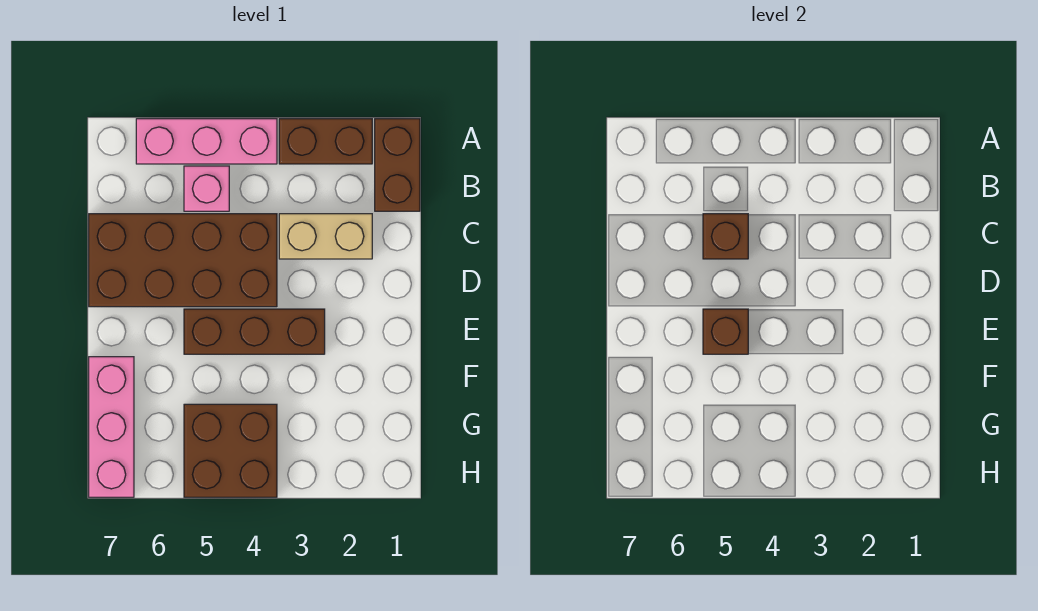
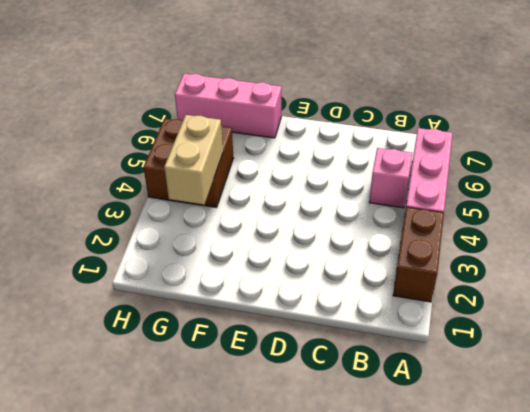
tan brick G3:G4 level 2 -> tan brick C2:C3 level 1
none -> brown brick A1:B1 level 1
none -> brown brick C4:D7 level 1

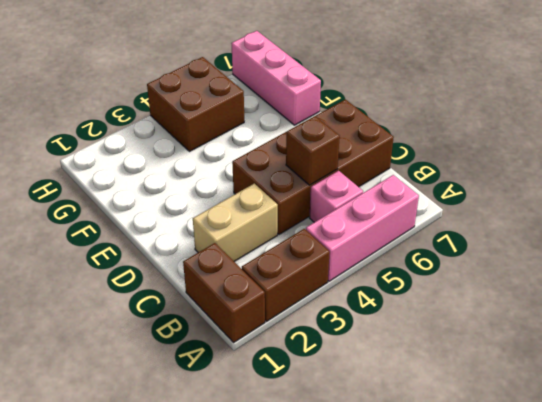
none -> brown brick E3:E5 level 1
none -> brown brick E5 level 2

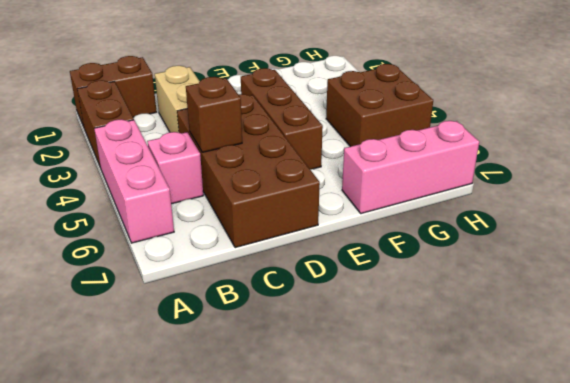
none -> brown brick E5 level 2

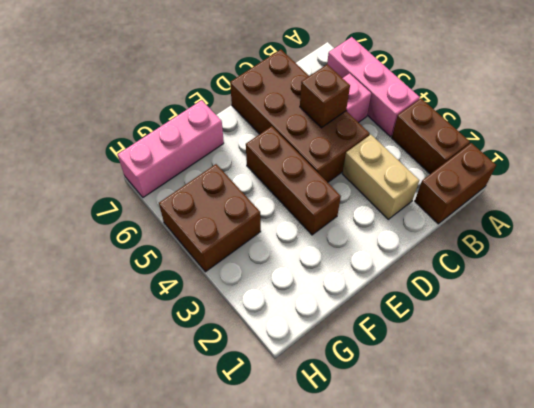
none -> brown brick E5 level 2

